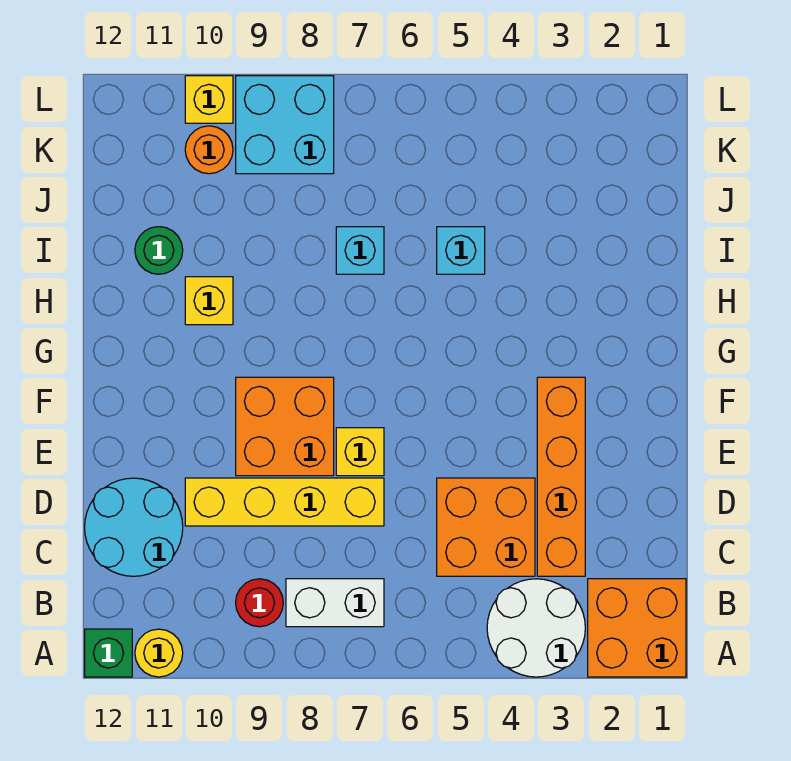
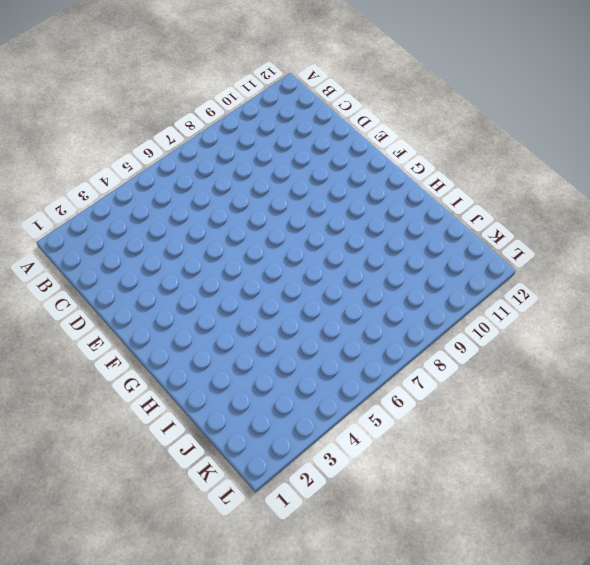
none -> orange brick A1:B2 level 1
none -> white round brick A3:B4 level 1
none -> yellow round brick A11 level 1

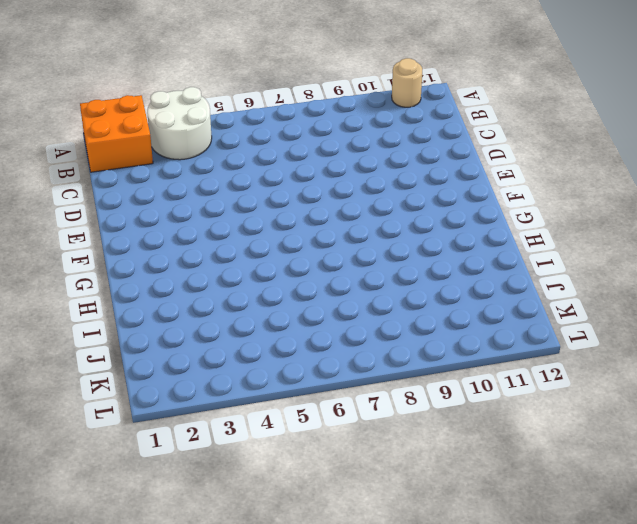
tan round brick A11 level 1 -> yellow round brick A11 level 1
none -> green brick A12 level 1
none -> white brick B7:B8 level 1
none -> red round brick B9 level 1

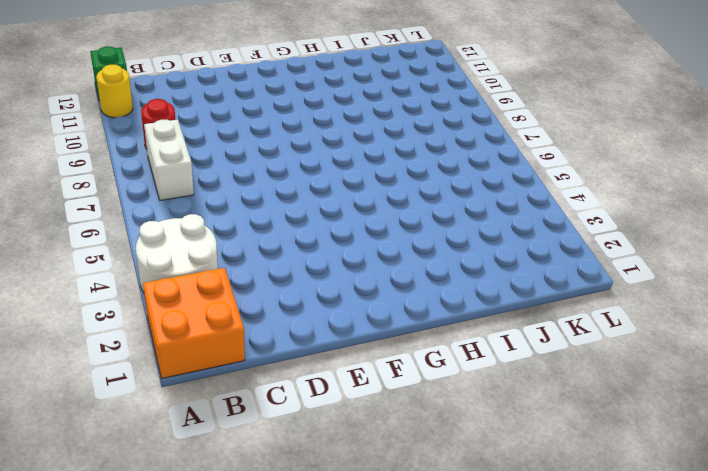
none -> orange brick C3:F3 level 1
none -> orange brick C4:D5 level 1
none -> cyan round brick C11:D12 level 1

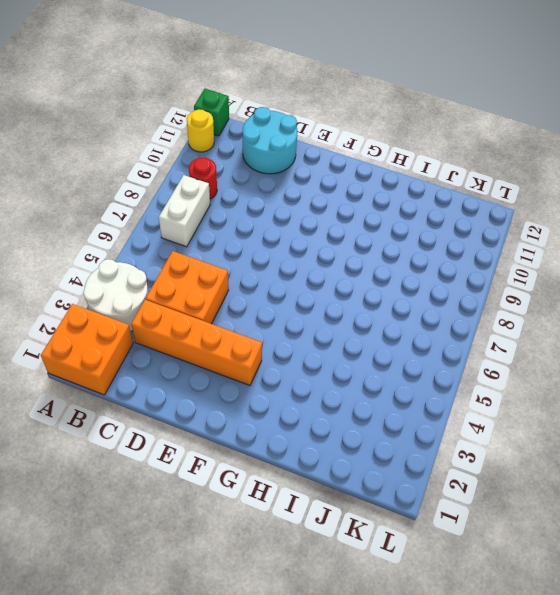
none -> yellow brick D7:D10 level 1
none -> yellow brick E7 level 1
none -> orange brick E8:F9 level 1

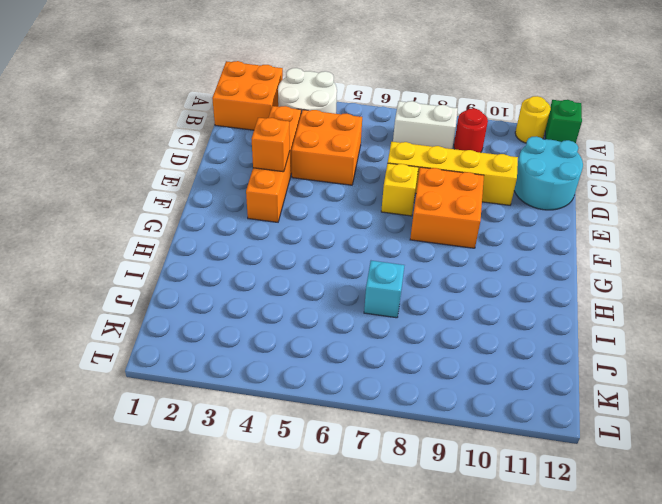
orange brick E3 level 2 -> none
none -> yellow brick H10 level 1
none -> cyan brick I5 level 1
none -> green round brick I11 level 1

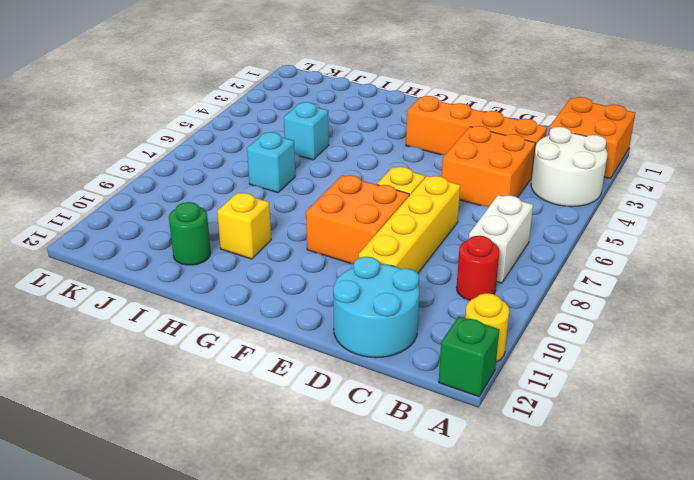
none -> cyan brick K8:L9 level 1
none -> orange round brick K10 level 1
none -> yellow brick L10 level 1

